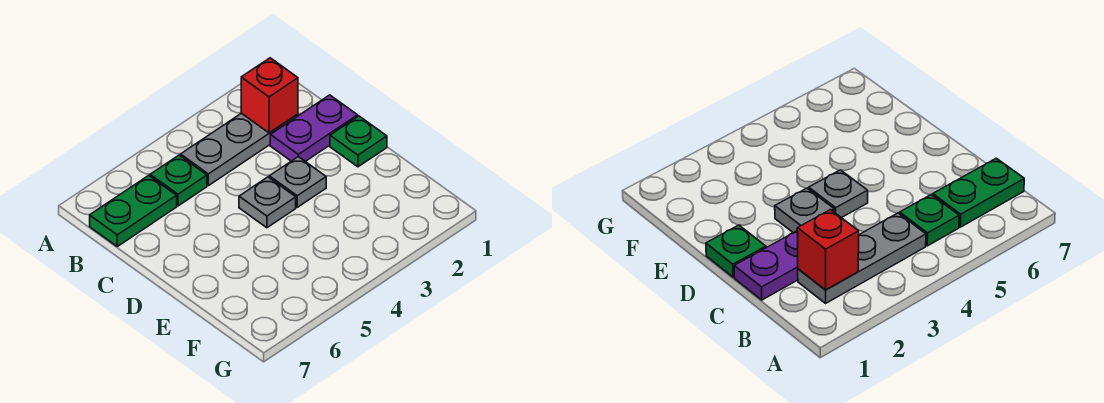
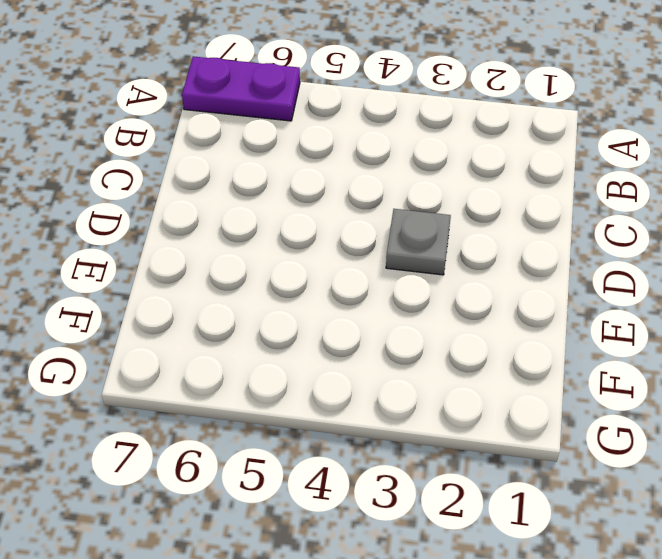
purple plate A6:A7 level 1 -> purple plate C1:C2 level 1
none -> grey plate B2:B4 level 1
none -> green plate B5 level 1

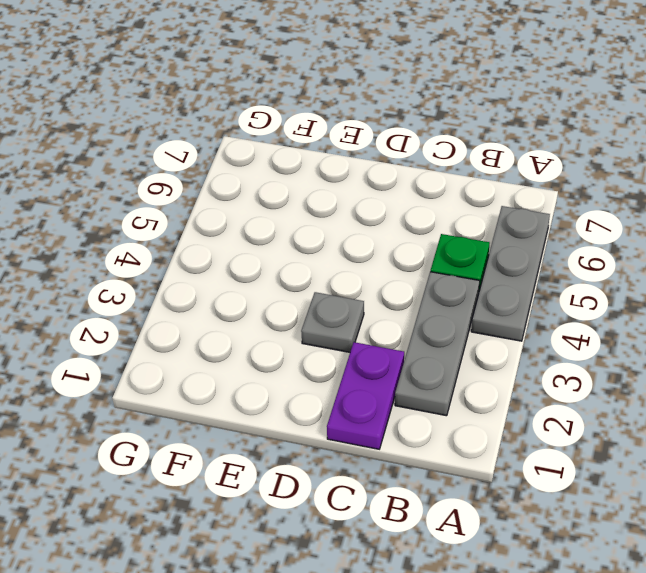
grey plate A4:A6 level 1 -> none
none -> green plate B6:B7 level 1
none -> green plate D1 level 1

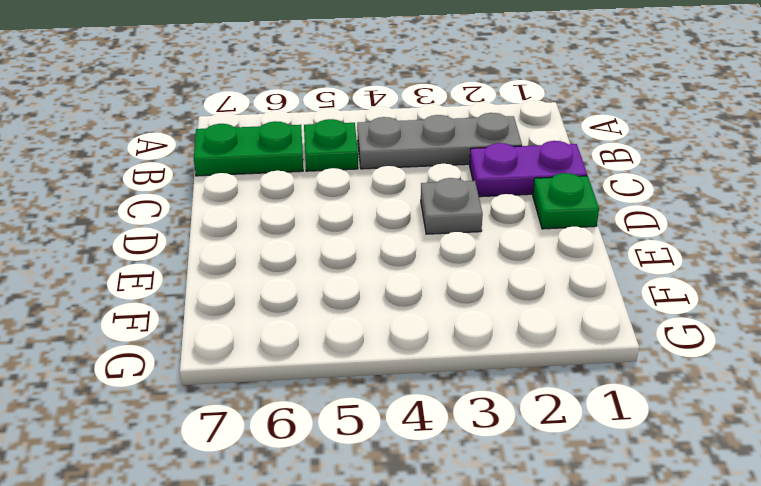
none -> grey plate D4 level 1
none -> red brick B2 level 2

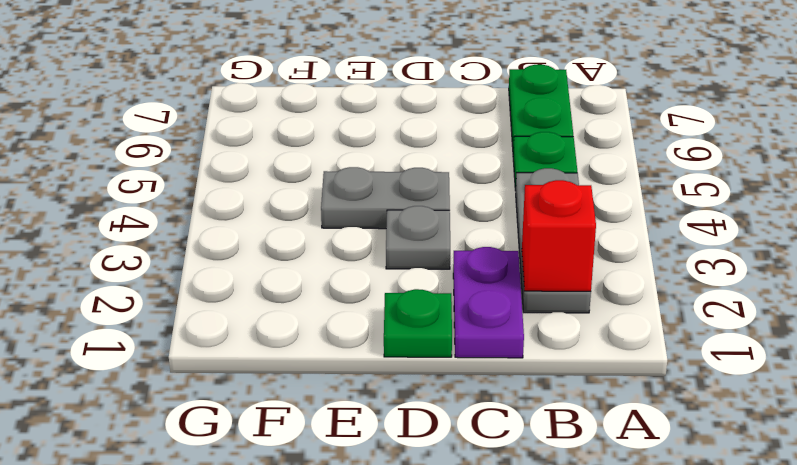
grey plate D4:E4 level 1 -> grey plate D4 level 1

